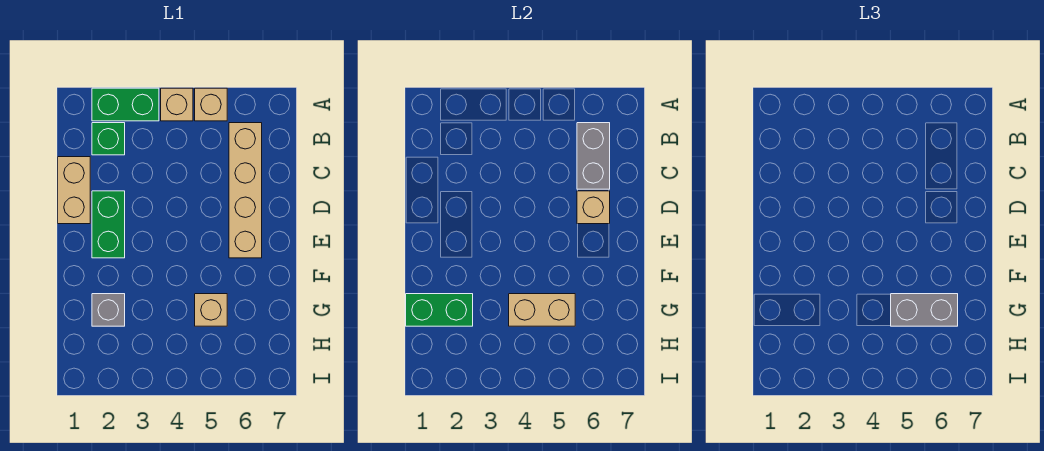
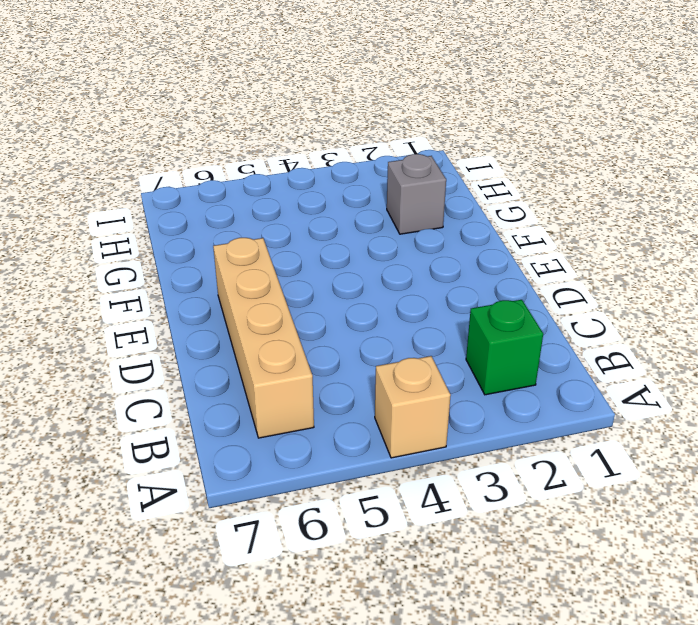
none -> green brick A2:A3 level 1
none -> tan brick A5 level 1
none -> tan brick C1:D1 level 1

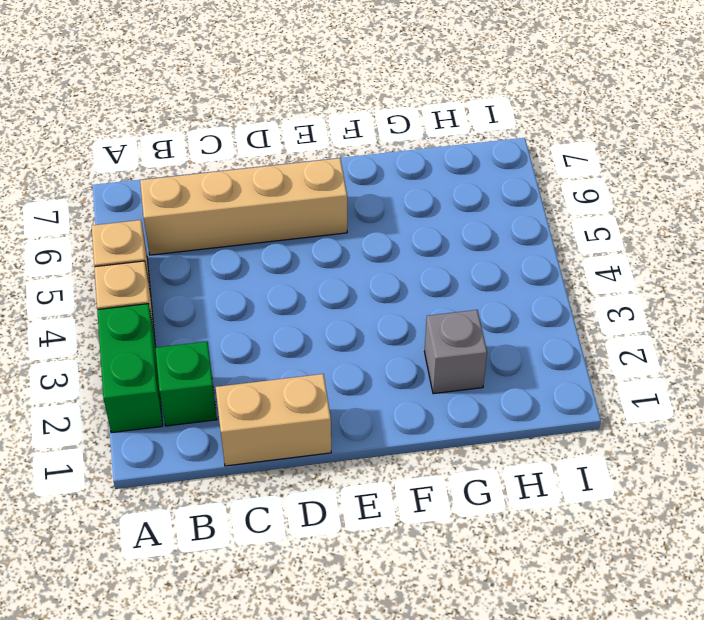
none -> green brick D2:E2 level 1
none -> tan brick G5 level 1
none -> grey brick B6:C6 level 2

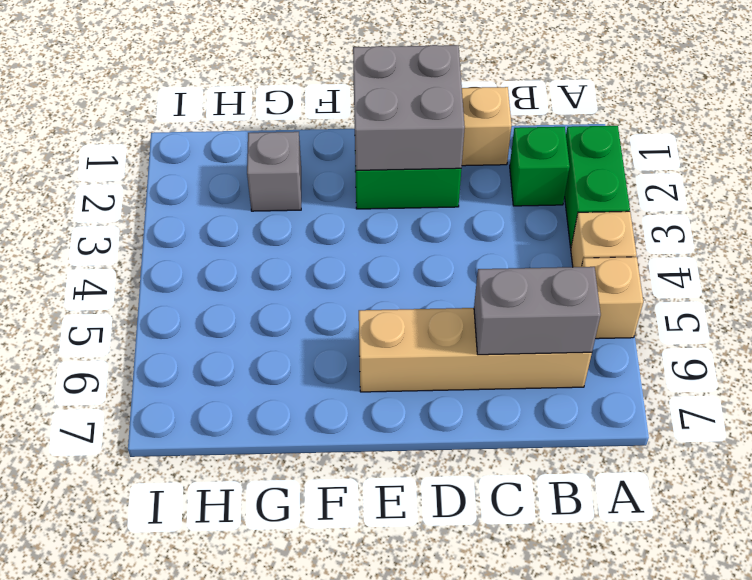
grey brick D1:E2 level 2 -> none
none -> tan brick G5 level 1
none -> tan brick D6 level 2
none -> green brick G1:G2 level 2

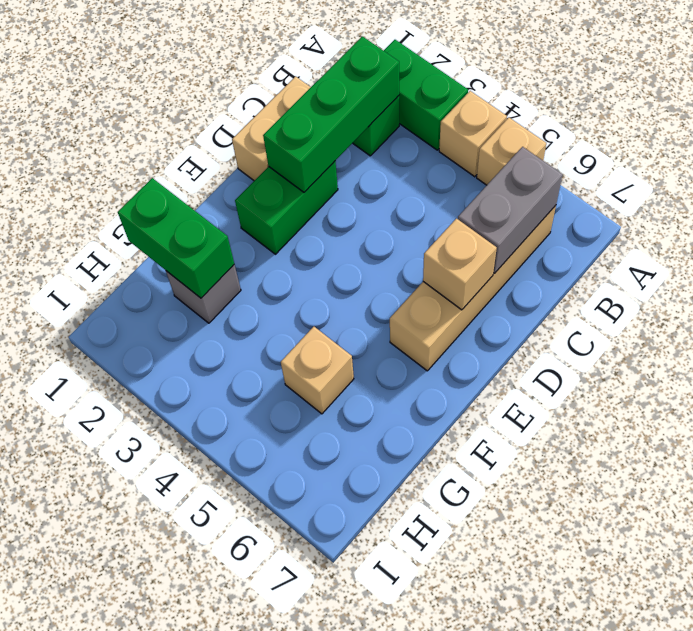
green brick B2:D2 level 2 -> none
none -> tan brick G4:G5 level 2
none -> grey brick G5:G6 level 3

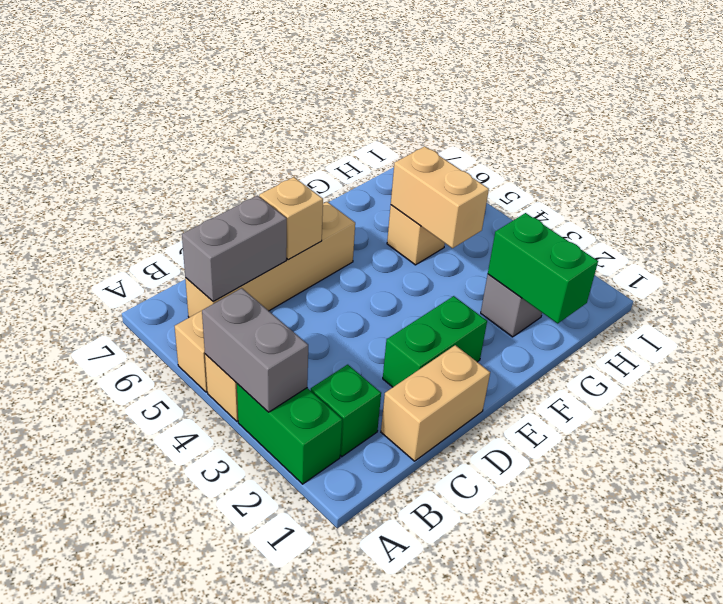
grey brick A3:A4 level 2 -> grey brick G5:G6 level 3

